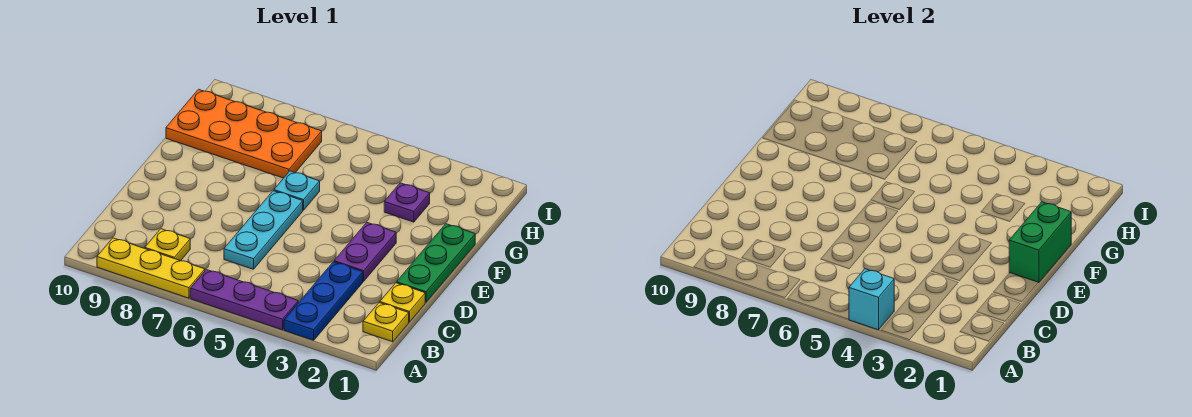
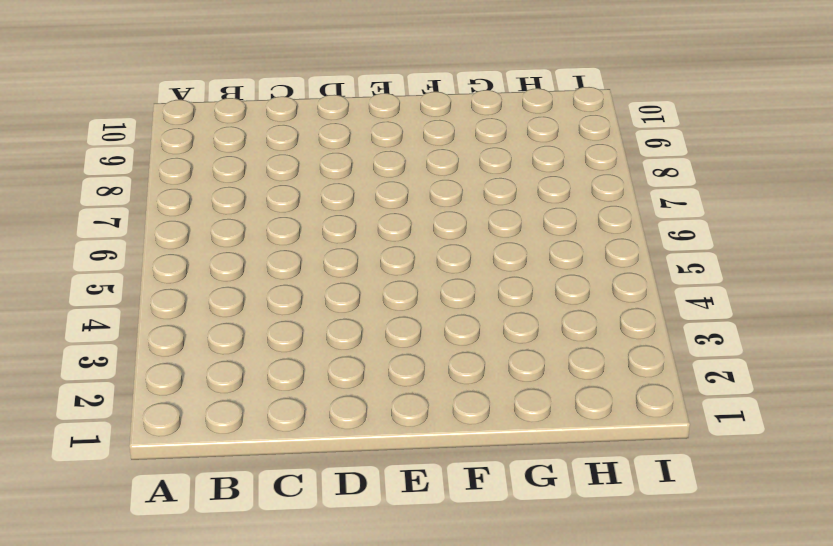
none -> blue plate A3:C3 level 1
none -> purple plate A4:A6 level 1
none -> yellow plate A7:A9 level 1

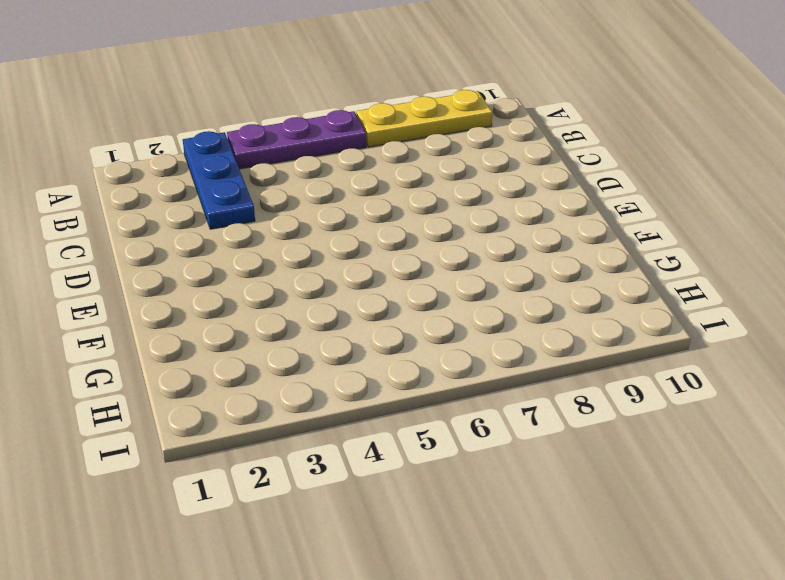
none -> yellow plate B1 level 1
none -> yellow plate B8 level 1
none -> yellow plate C1 level 1

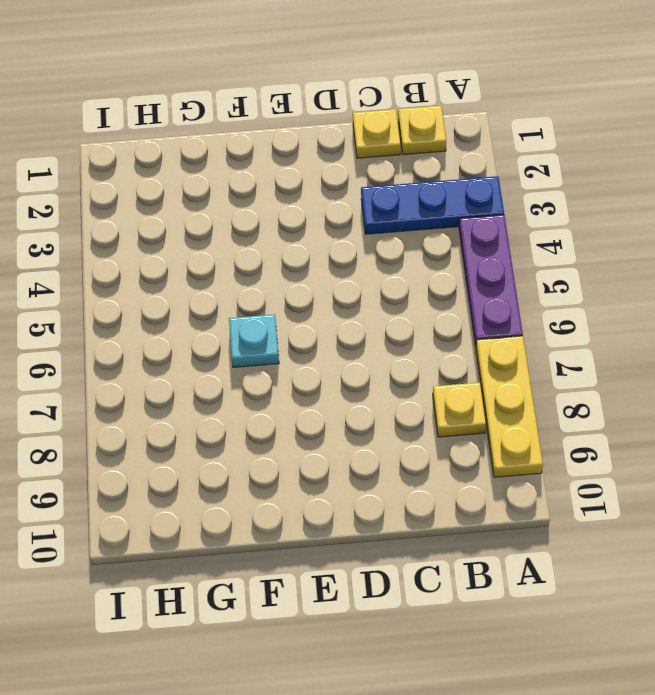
none -> cyan plate C6:E6 level 1
none -> green plate D1:F1 level 1
none -> purple plate D3:E3 level 1

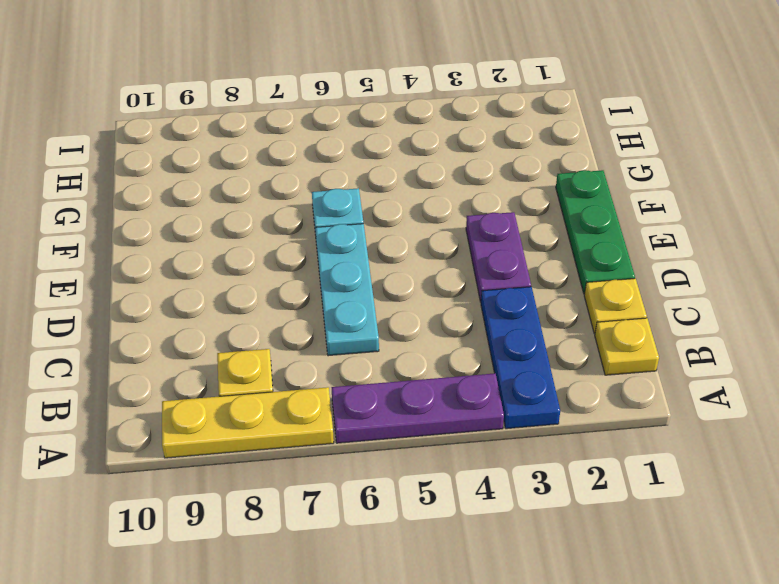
none -> purple plate G3 level 1
none -> orange plate G7:H10 level 1
none -> cyan brick A4 level 2

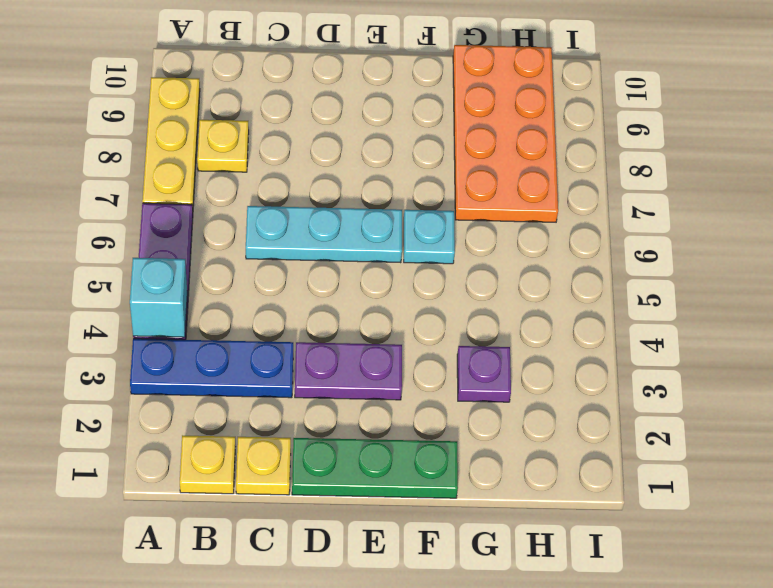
none -> green brick E1:F1 level 2

